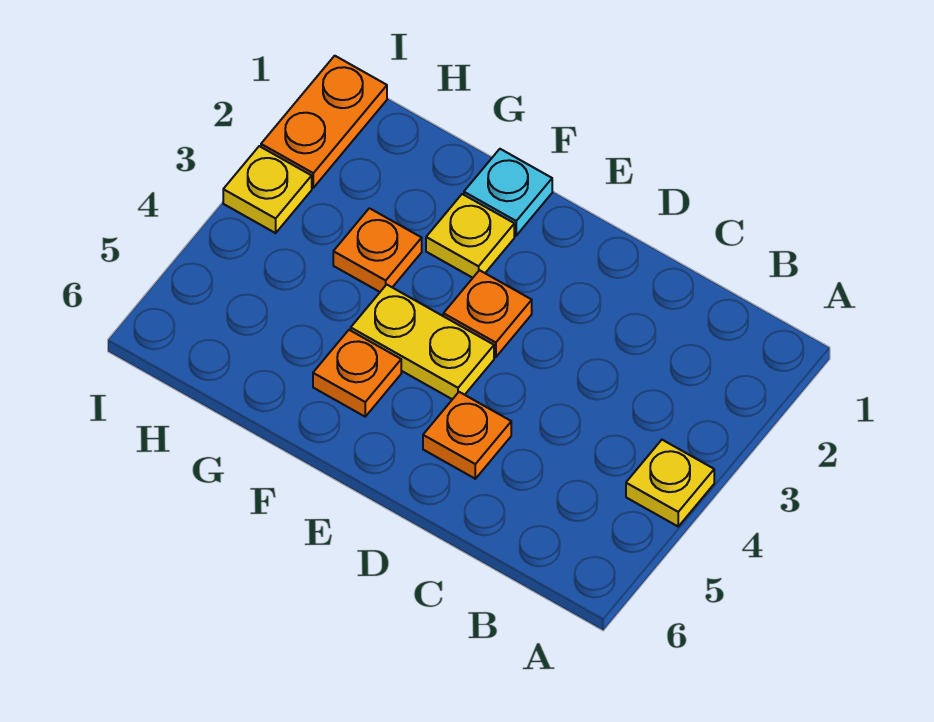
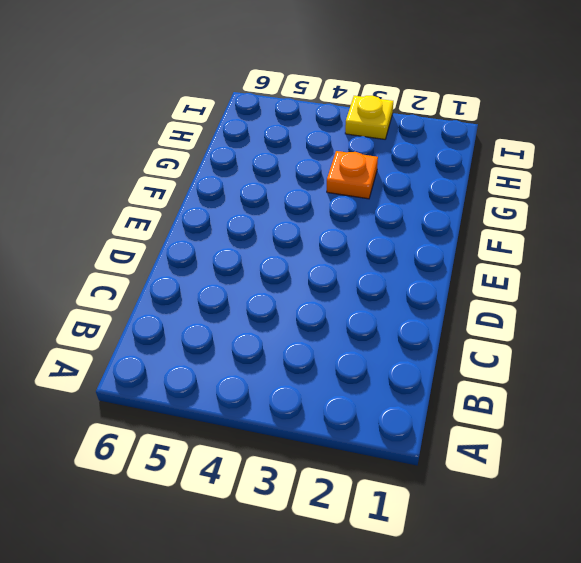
none -> yellow plate A4 level 1
none -> orange plate D5 level 1

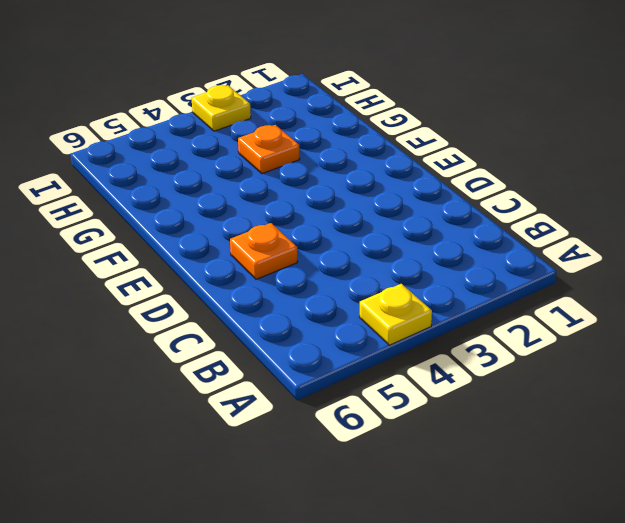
none -> orange plate E3 level 1
none -> yellow plate E4:F4 level 1

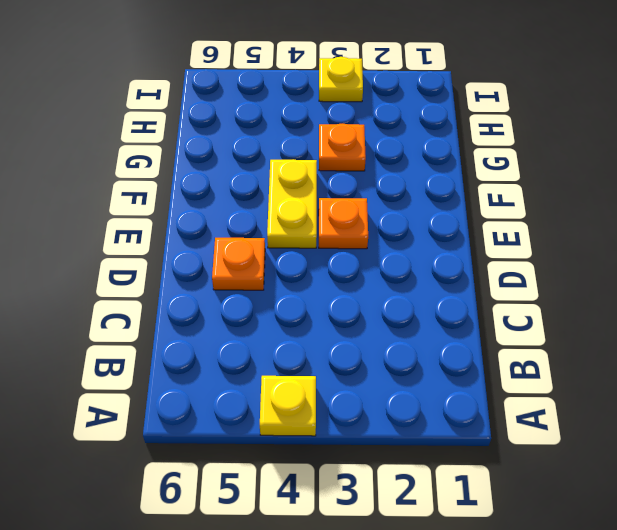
none -> cyan plate F1 level 1
none -> yellow plate F2 level 1

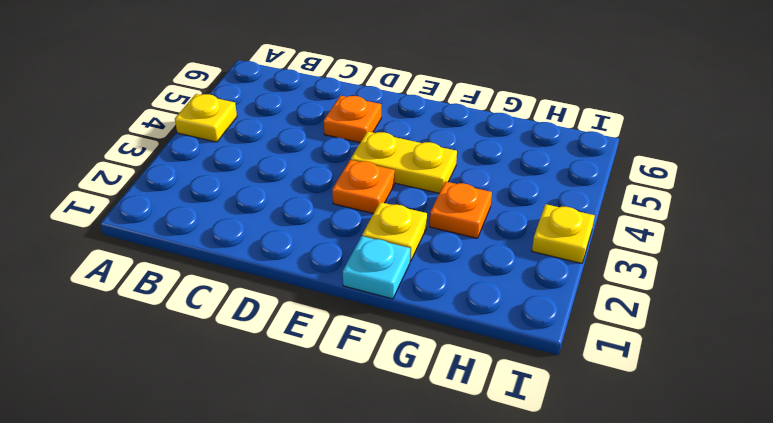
none -> orange plate F5 level 1
none -> orange plate I1:I2 level 1

